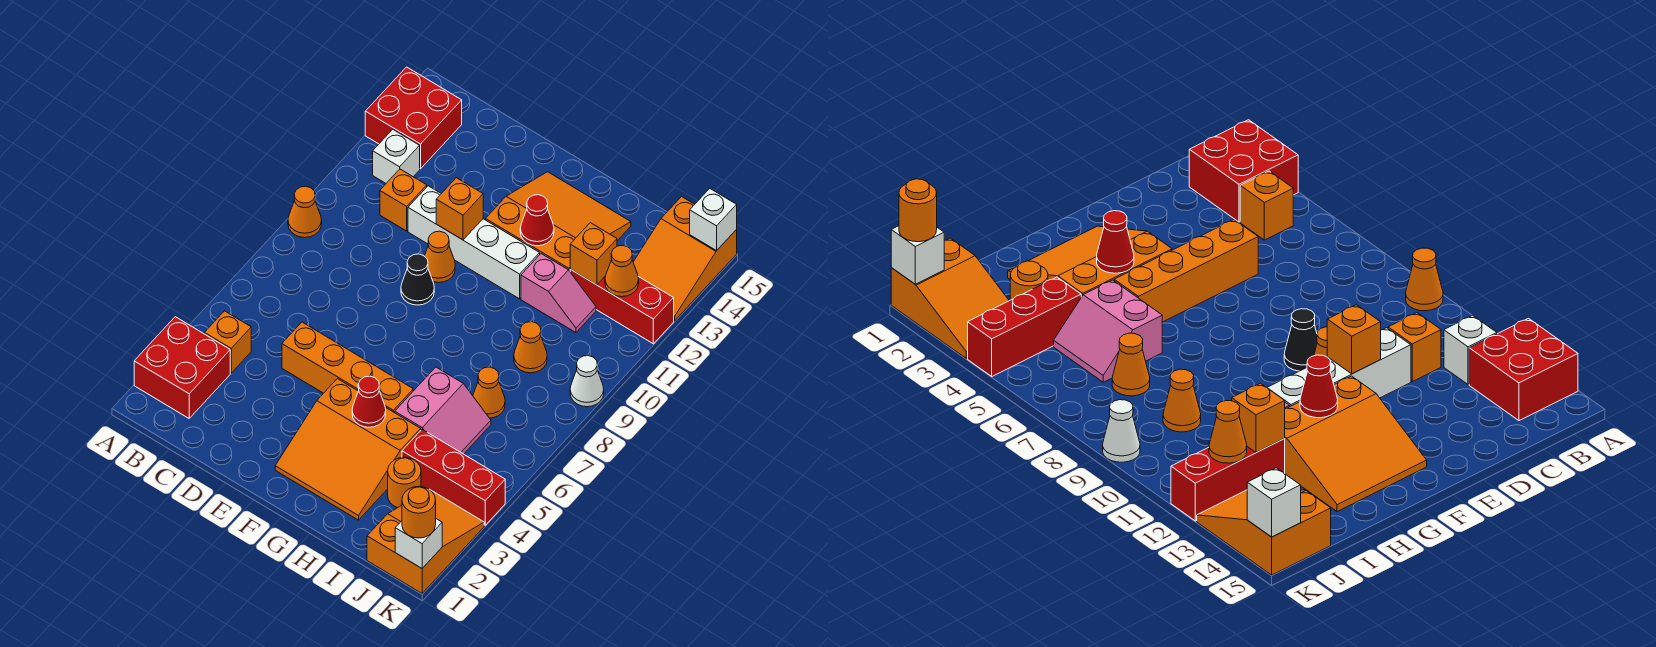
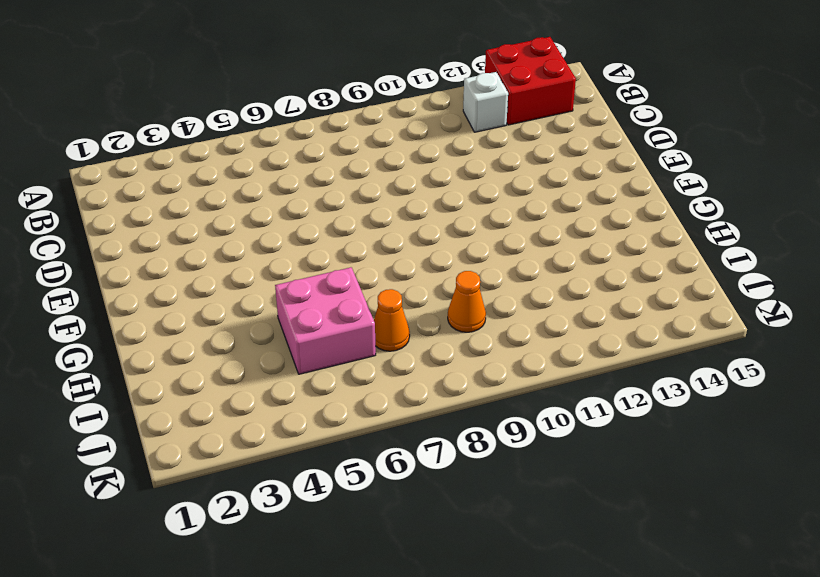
pink brick H5:I6 level 1 -> pink slope H5:I6 level 1 top H
none -> red brick A2:B3 level 1
none -> orange cone A9 level 1
none -> orange brick B4 level 1
none -> orange brick C11 level 1

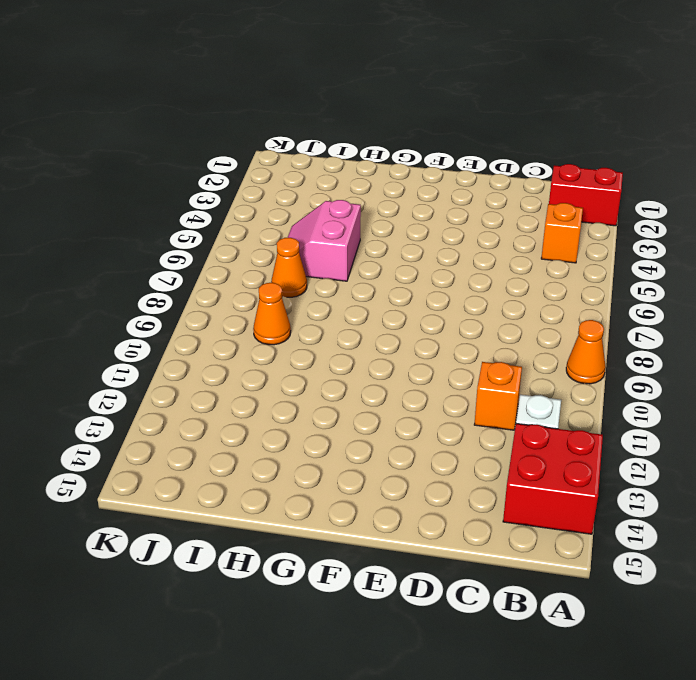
red brick A2:B2 level 1 -> red brick A2:B3 level 1
none -> orange brick D5:G5 level 1
none -> white brick D11:G11 level 1
none -> black cone E9 level 1
none -> orange cone E10 level 1

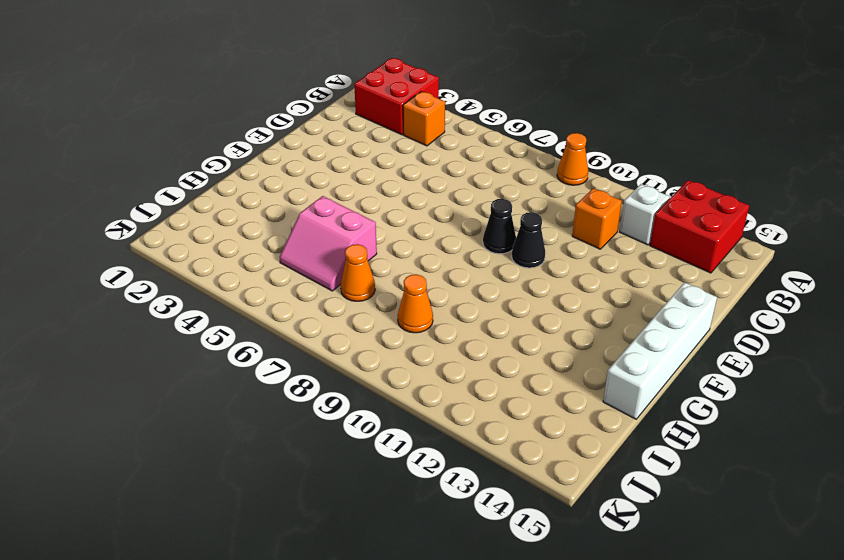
black cone E10 level 1 -> orange cone E10 level 1
white brick E15:H15 level 1 -> white brick D11:G11 level 1
none -> orange brick D5:G5 level 1
none -> orange slope F2:H4 level 1 top 4
none -> orange slope F12:H14 level 1 top 12
none -> pink slope H11:I11 level 1 top H

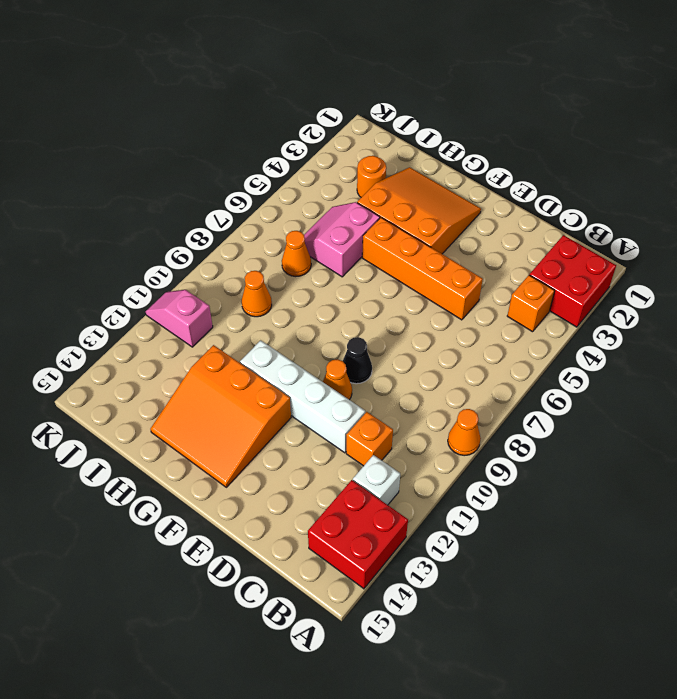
pink slope J11:K11 level 1 top J -> pink slope H11:I11 level 1 top H
none -> red brick I4:K4 level 1
none -> red brick I12:K12 level 1
none -> orange slope J1:K3 level 1 top 1
none -> orange slope J13:K15 level 1 top 15

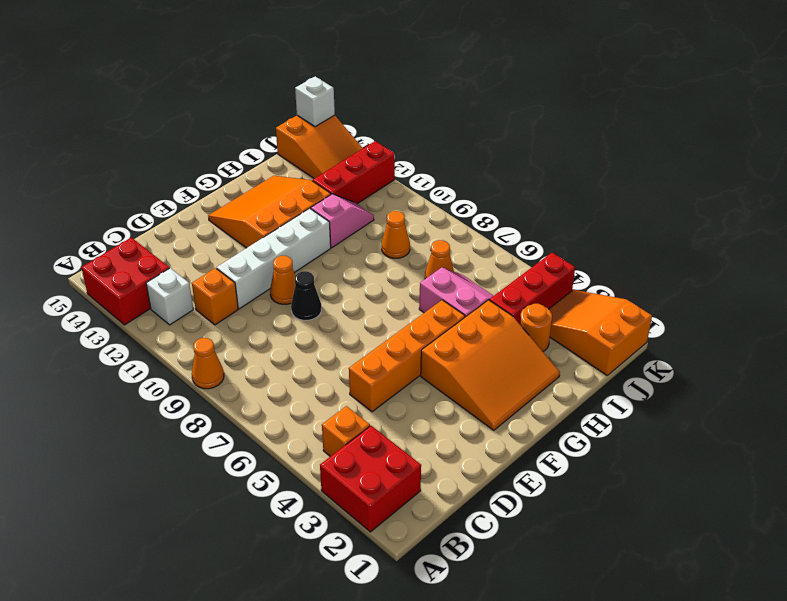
none -> white cone K9 level 1
none -> orange brick E11 level 2
none -> red cone G4 level 2
none -> red cone G12 level 2

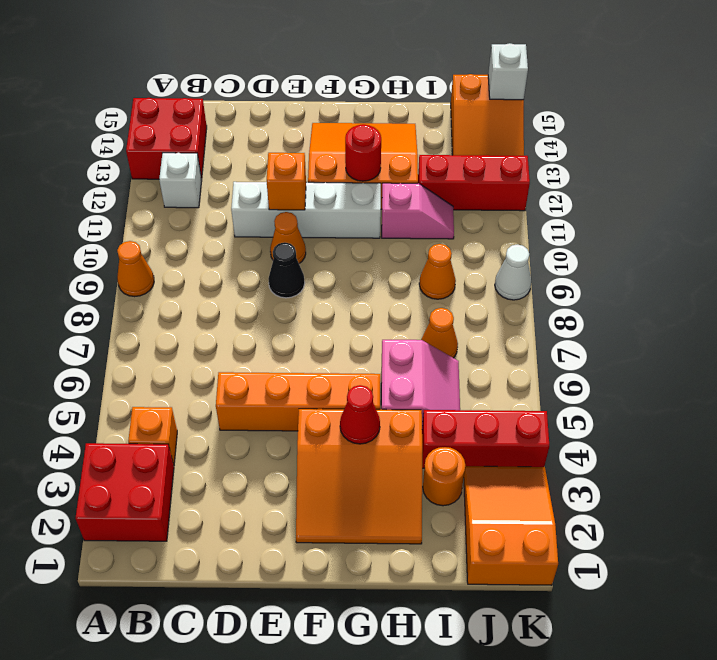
red round brick G12 level 2 -> red cone G12 level 2
none -> orange brick C11 level 1
none -> orange brick I12 level 2
none -> orange cone J12 level 2
none -> white brick K1 level 2

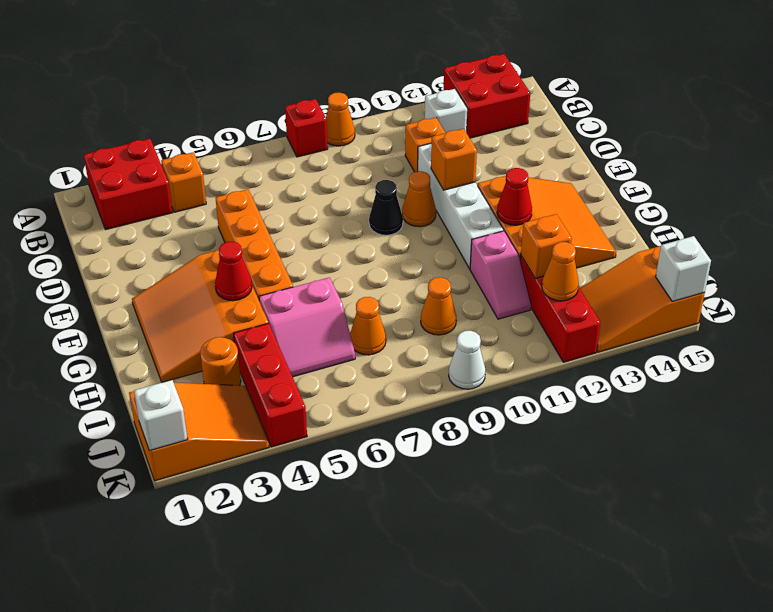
red brick A8 level 1 -> none
none -> orange round brick K1 level 3

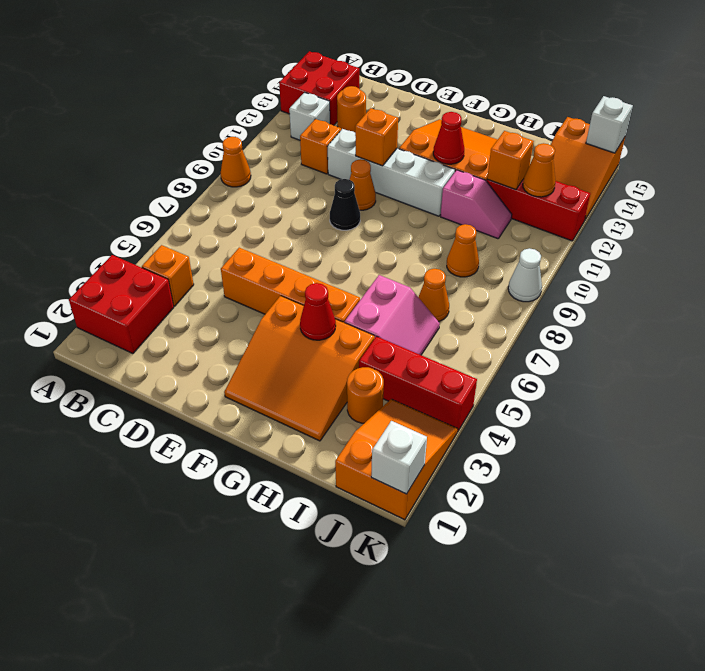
orange round brick C13 level 1 -> orange round brick K1 level 3

